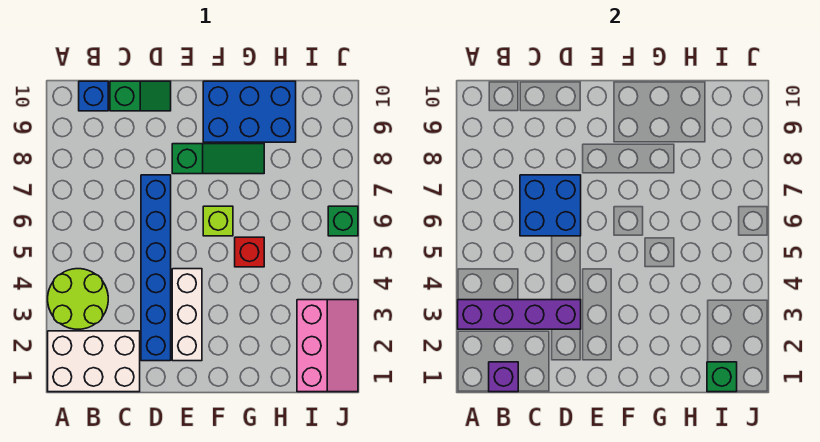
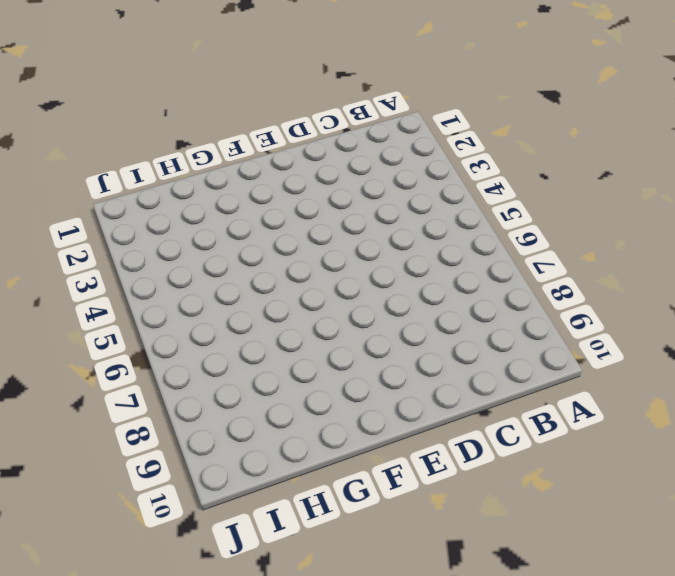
none -> white brick A1:C2 level 1
none -> lime round brick A3:B4 level 1
none -> blue brick B10 level 1

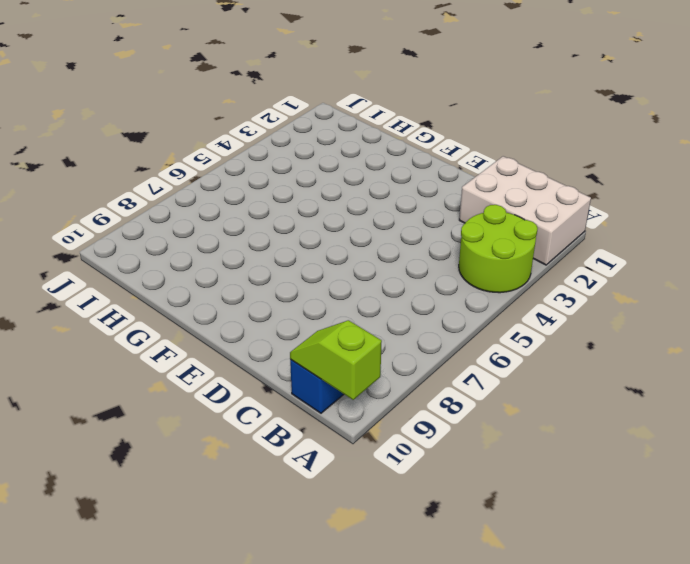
lime slope A10:B10 level 2 top A -> none
none -> green slope C10:D10 level 1 top C
none -> blue brick D2:D7 level 1
none -> white brick E2:E4 level 1

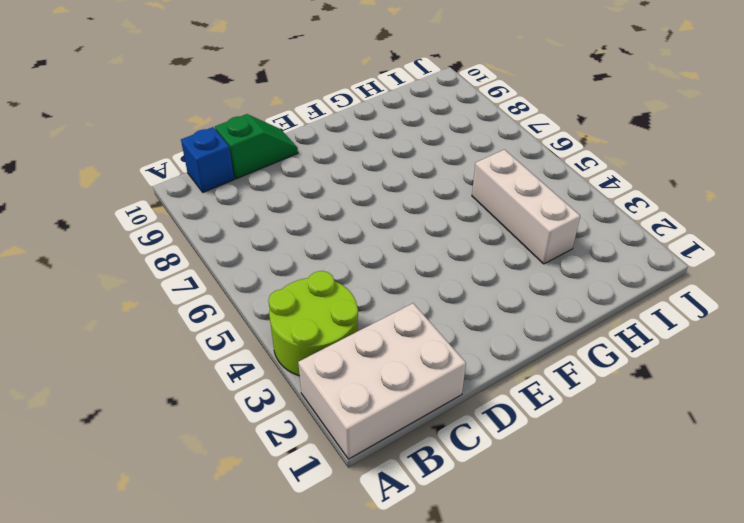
white brick H3:H5 level 1 -> white brick E2:E4 level 1
none -> blue brick D2:D7 level 1
none -> green slope E8:G8 level 1 top E
none -> lime brick F6 level 1

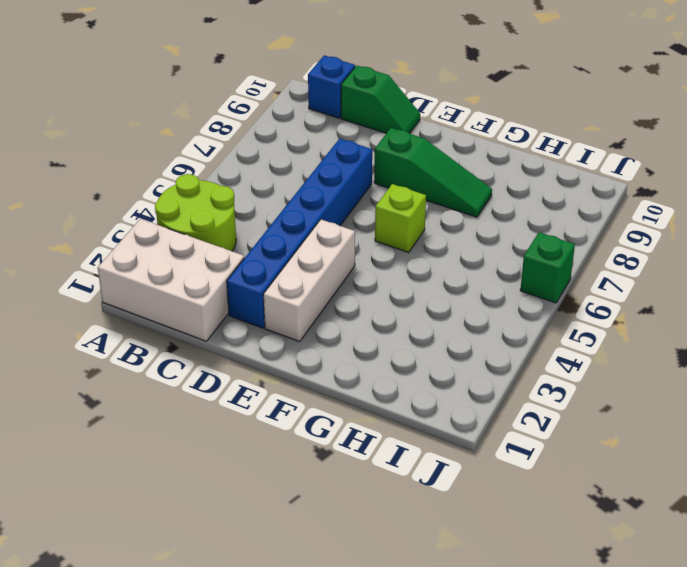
none -> blue brick F9:H10 level 1
none -> red brick G5 level 1
none -> pink slope I1:J3 level 1 top I

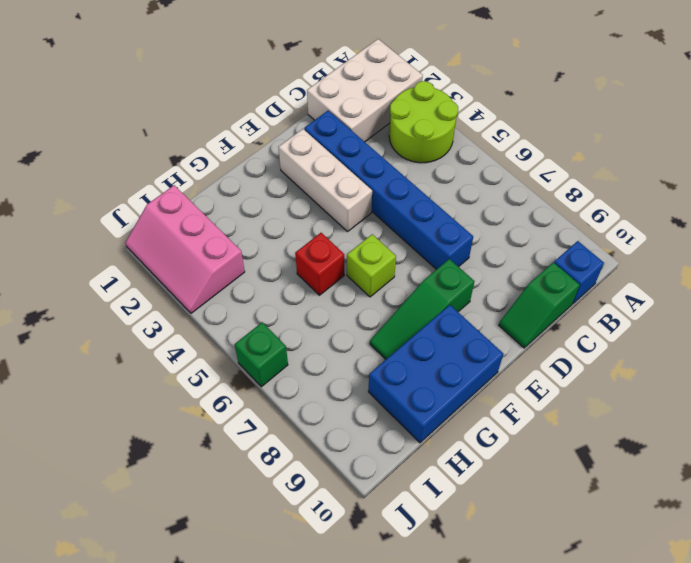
none -> purple brick A3:D3 level 2
none -> purple brick B1 level 2
none -> blue brick C6:D7 level 2

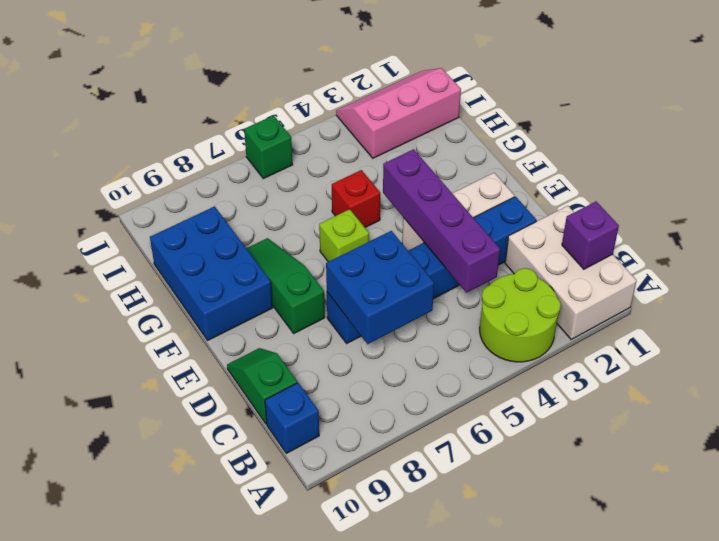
purple brick C4:F4 level 2 -> purple brick A3:D3 level 2
none -> green brick I1 level 2

